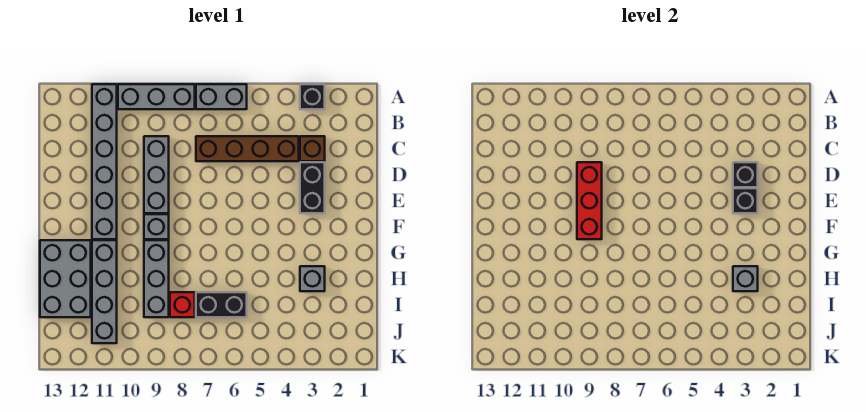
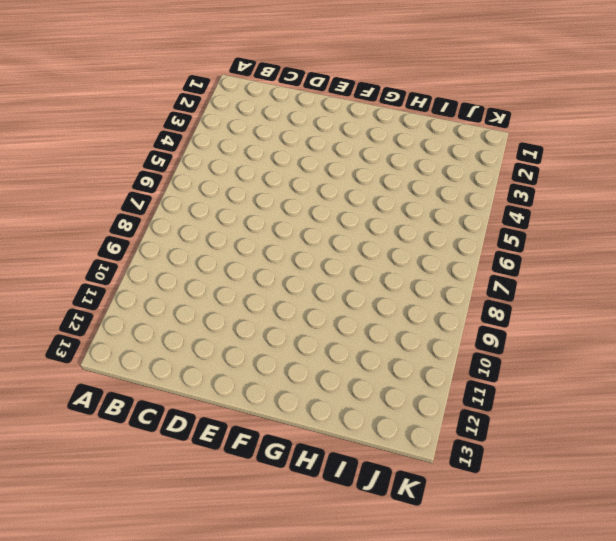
none -> black brick A3 level 1
none -> grey brick A6:A7 level 1
none -> grey brick A8:A10 level 1

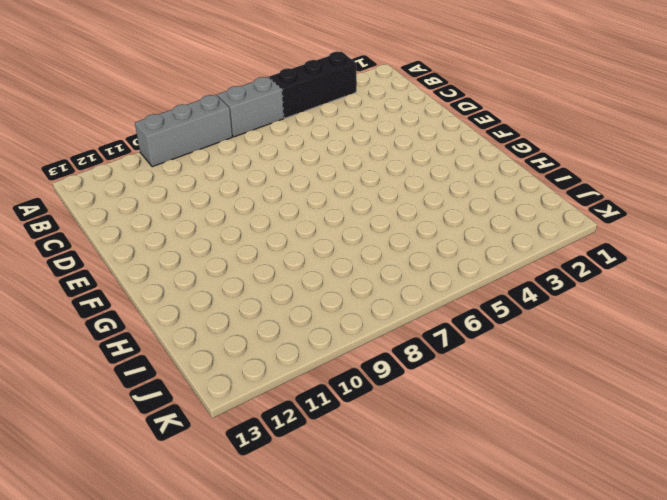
black brick A3:A5 level 1 -> black brick A3 level 1
none -> grey brick A11:F11 level 1
none -> brown brick C3 level 1
none -> brown brick C4:C7 level 1

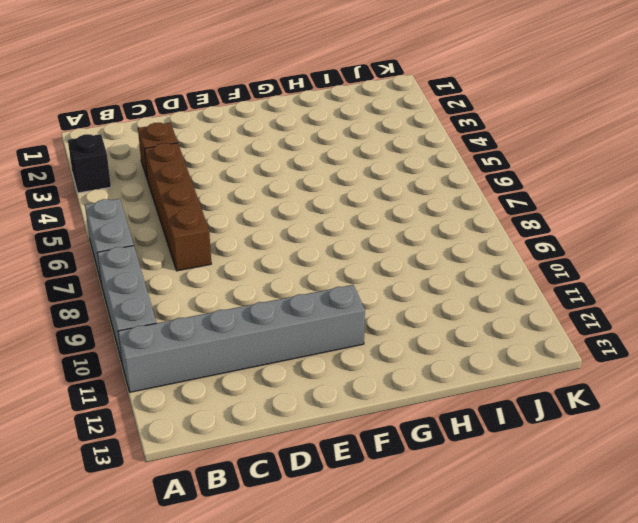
none -> grey brick C9:E9 level 1
none -> black brick D3:E3 level 1
none -> grey brick F9 level 1

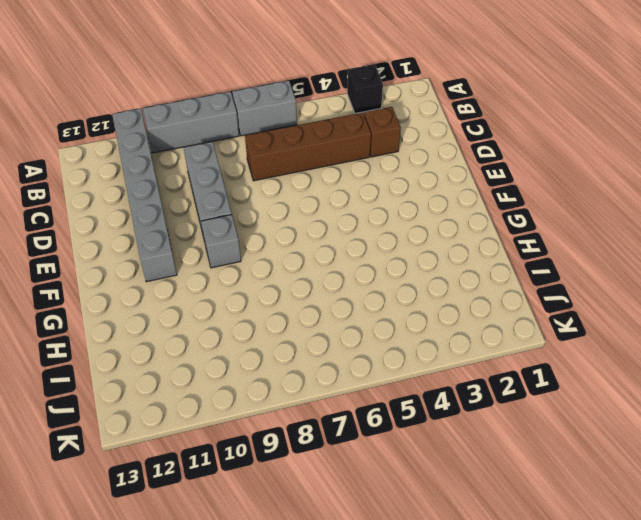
none -> black brick D3:E3 level 1
none -> grey brick G9:I9 level 1
none -> grey brick G11:J11 level 1

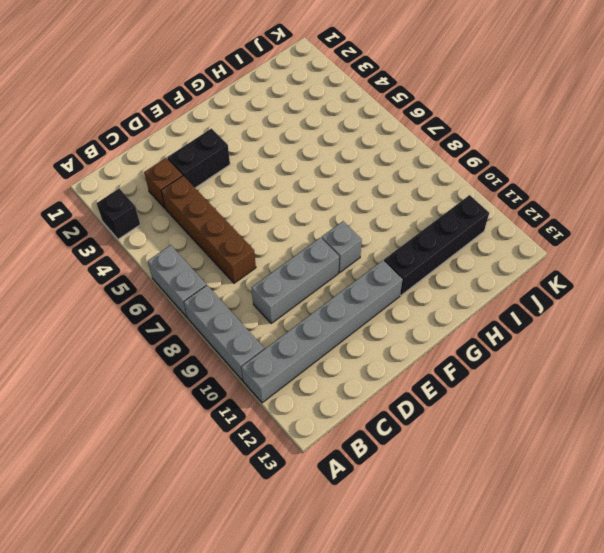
black brick G11:J11 level 1 -> grey brick G11:J11 level 1
none -> grey brick G9:I9 level 1
none -> grey brick G12:I13 level 1
none -> grey brick H3 level 1

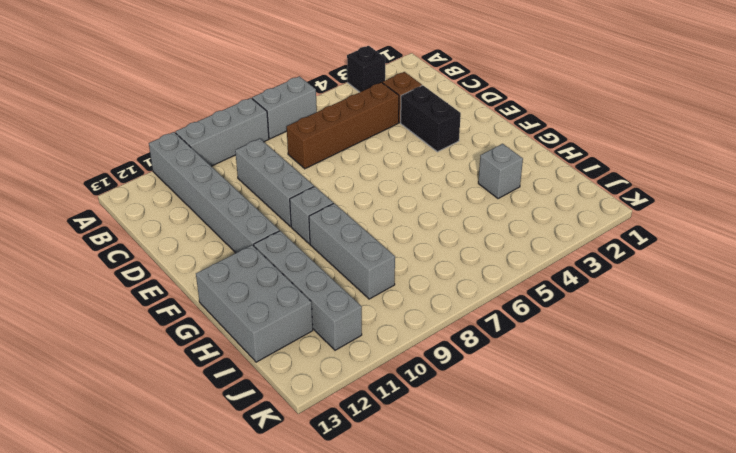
none -> black brick I6:I7 level 1
none -> red brick I8 level 1
none -> black brick D3 level 2

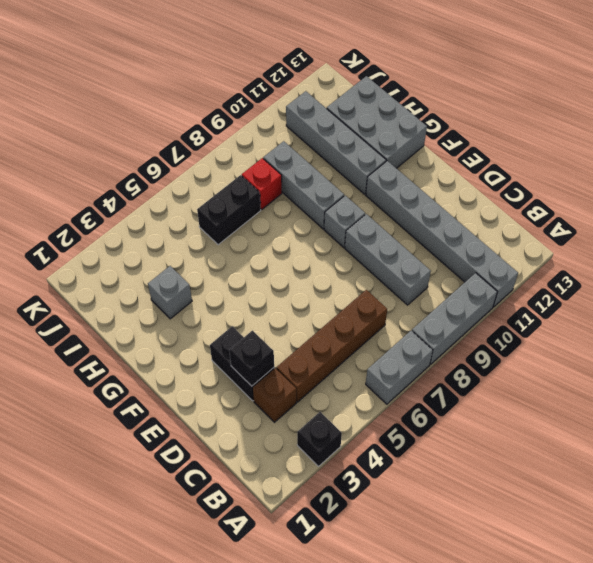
none -> red brick D9:F9 level 2
none -> black brick E3 level 2
none -> grey brick H3 level 2

